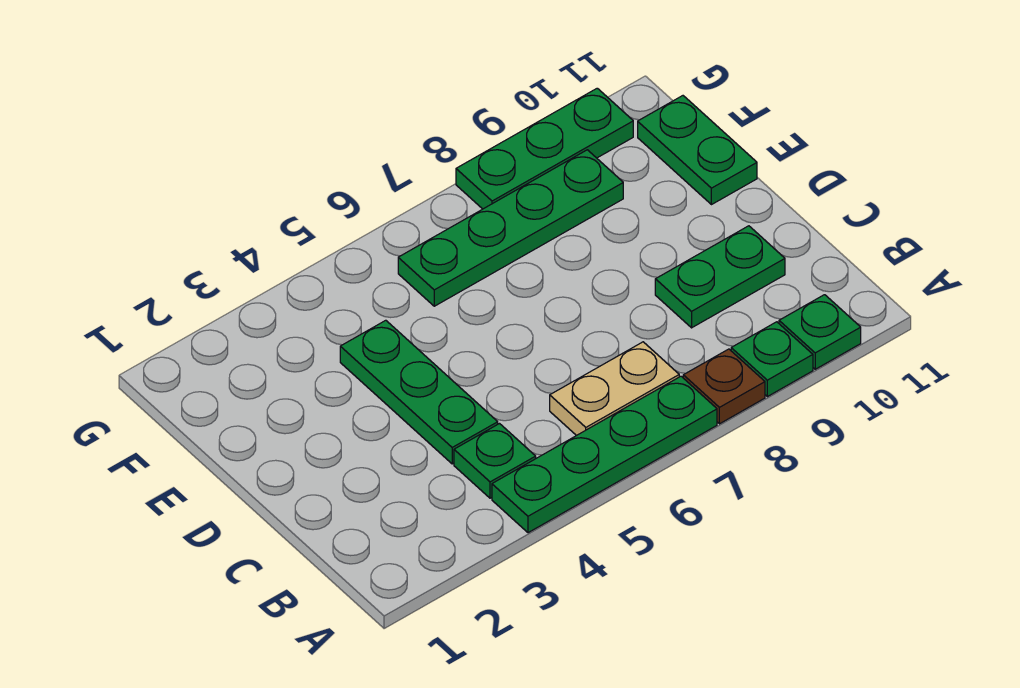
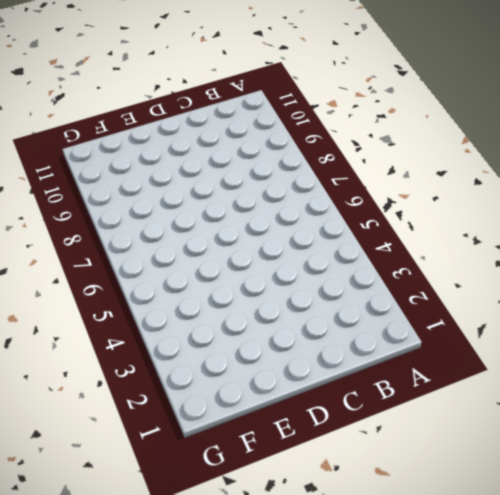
none -> green plate A4:A7 level 1
none -> brown plate A8 level 1

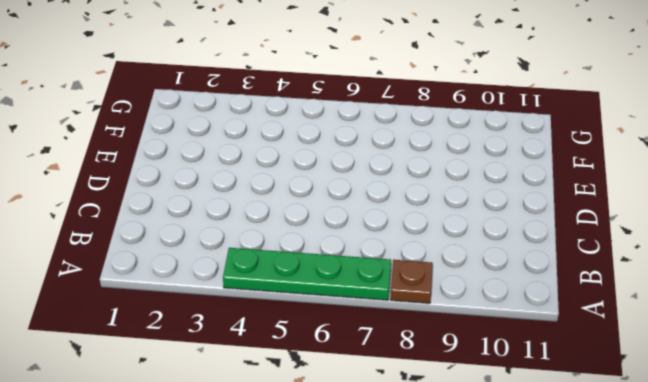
none -> green plate A9 level 1
none -> green plate A10 level 1

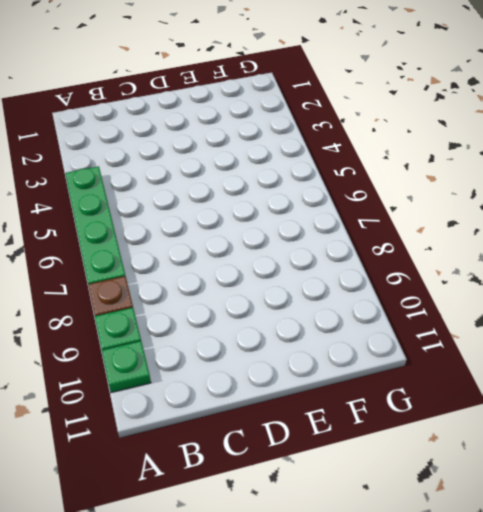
none -> green plate B4 level 1
none -> tan plate B6:B7 level 1

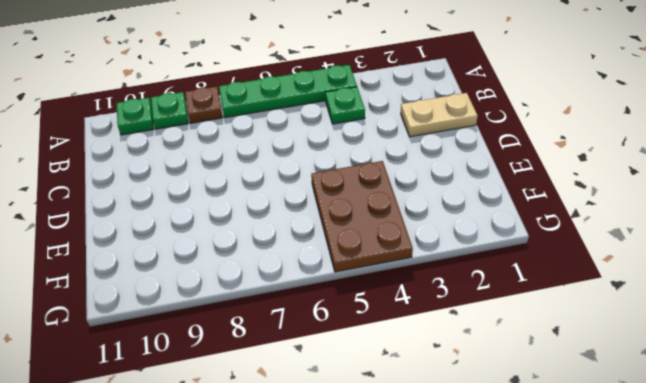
tan plate C1:C2 level 1 -> tan plate B6:B7 level 1
brown plate E4:G5 level 1 -> green plate C4:E4 level 1
none -> green plate C9:C10 level 1
none -> green plate E11:F11 level 1

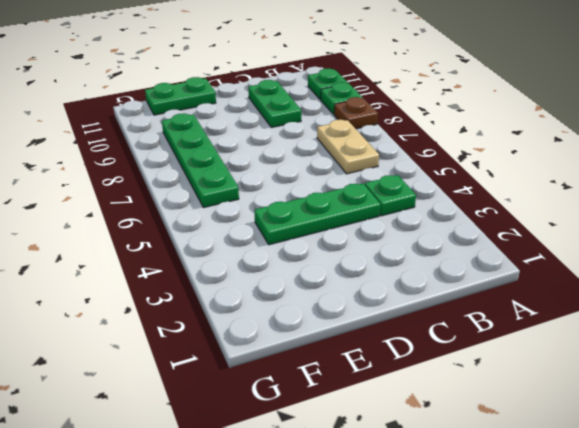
none -> green plate A4:A7 level 1
none -> green plate G8:G10 level 1

